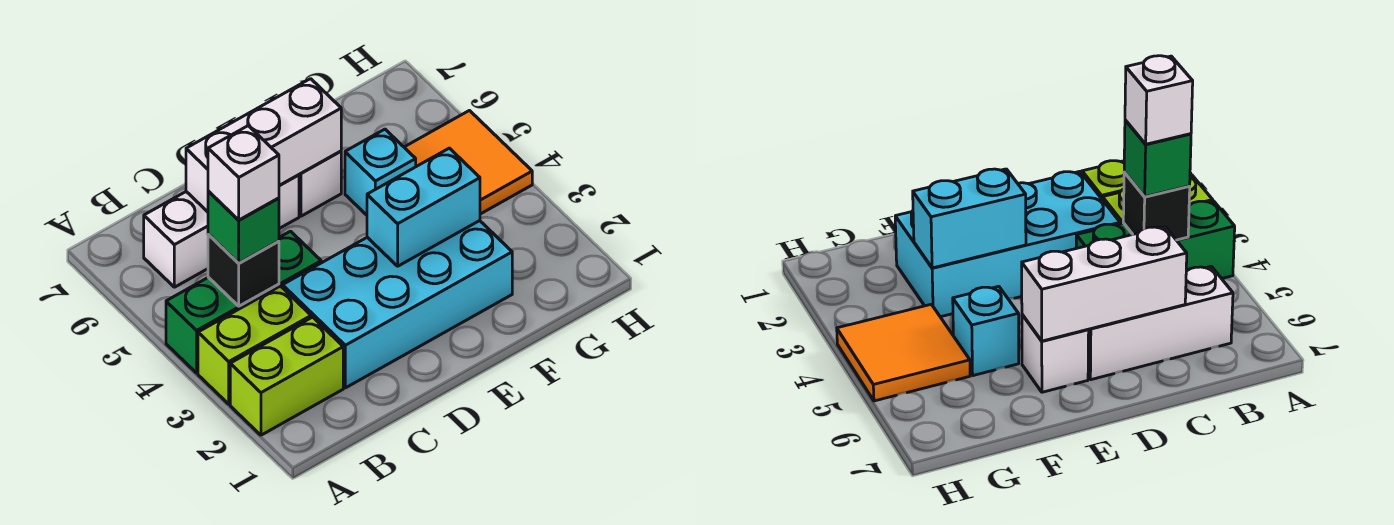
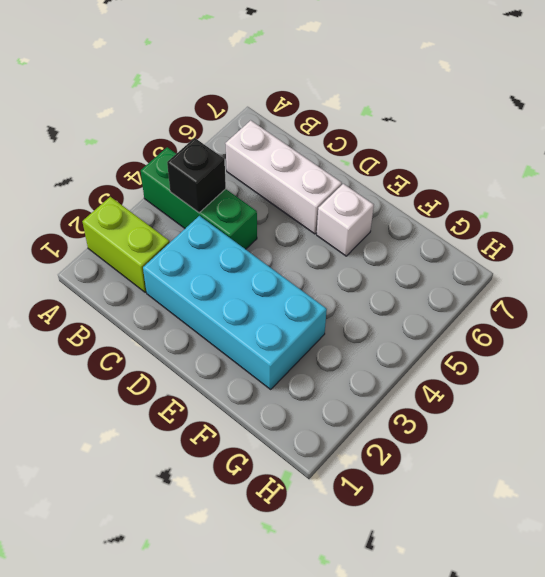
none -> lime brick A3:B3 level 1
none -> cyan brick F5 level 1
none -> orange tile G4:H5 level 1

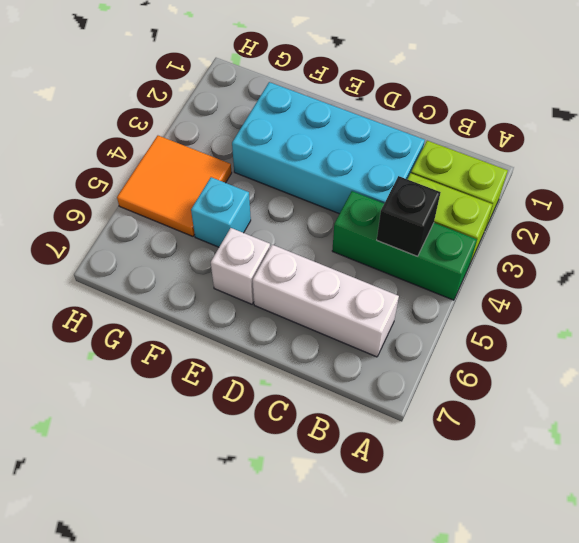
none -> white brick C6:E6 level 2
none -> cyan brick E3:F3 level 2
none -> green brick B4 level 3

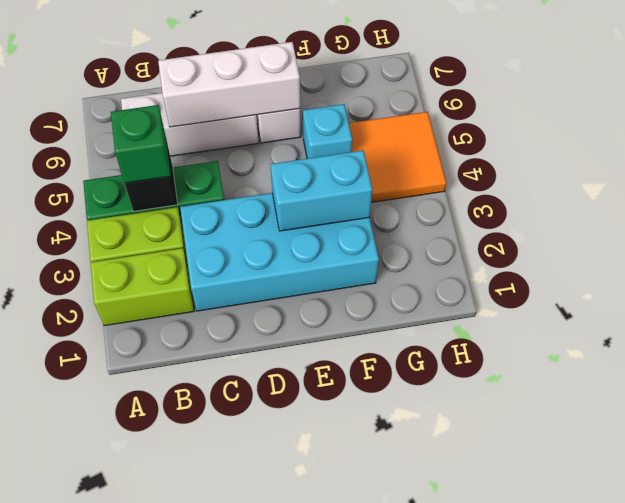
none -> white brick B4 level 4

